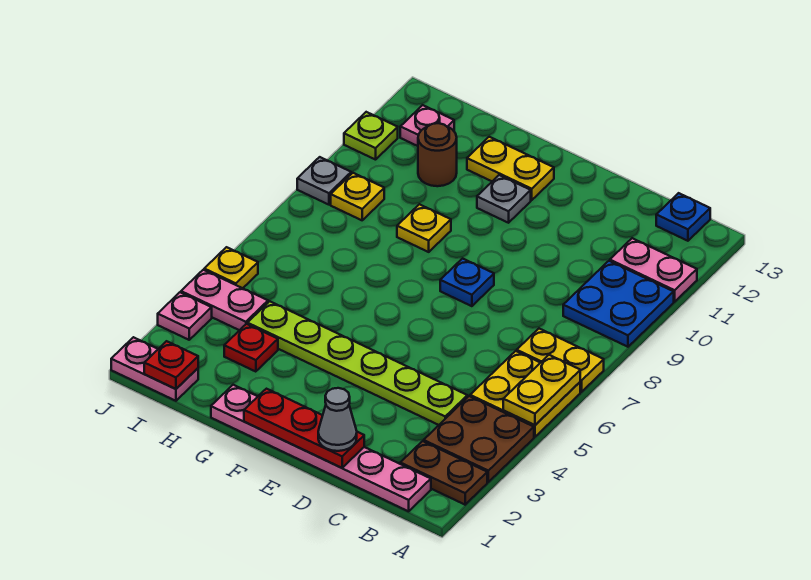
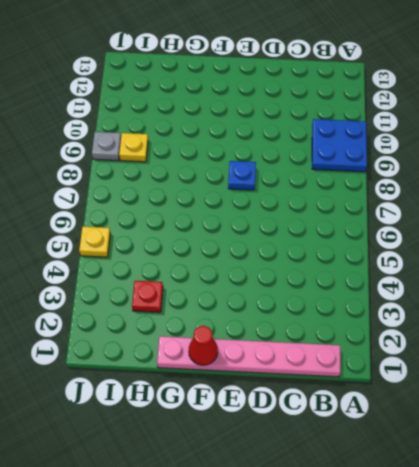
red cone F1 level 2 -> red plate D1:F1 level 2
none -> brown plate A2:B2 level 1
none -> brown plate A3:B4 level 1
none -> yellow plate A5:B6 level 1

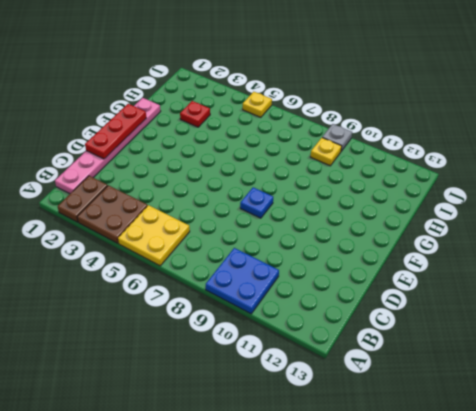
none -> yellow plate A7:B7 level 1
none -> pink plate A11:B11 level 1
none -> blue plate B13 level 1

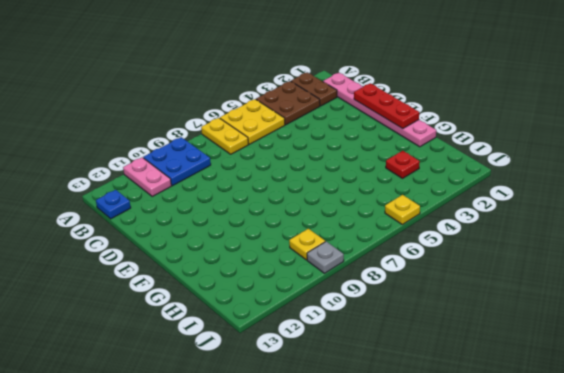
none -> lime plate C4:H4 level 1
none -> blue plate E8 level 1
none -> grey plate F11 level 1

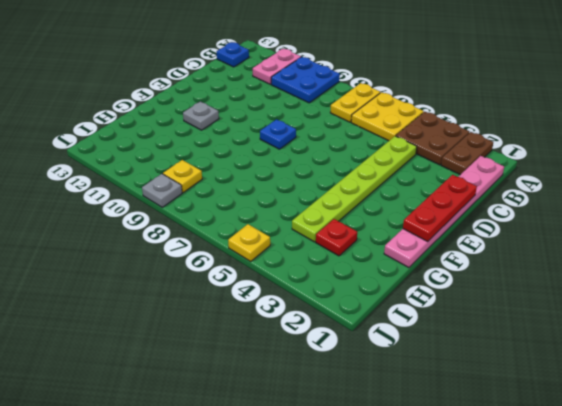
none -> yellow plate F12:G12 level 1
none -> yellow plate G9 level 1
none -> brown round brick H11 level 1

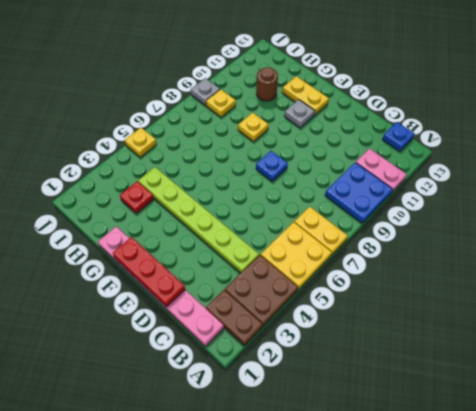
none -> pink plate I1:J1 level 1
none -> pink plate I4:J4 level 1
none -> pink plate I12 level 1

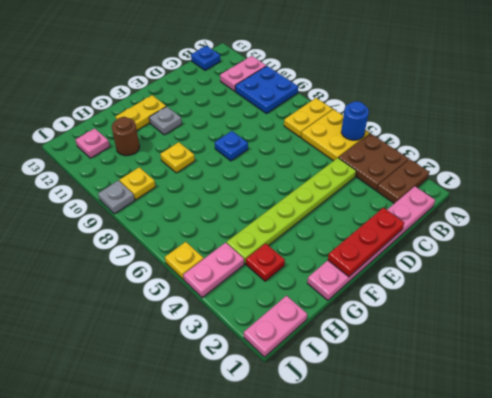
blue round brick A5 level 2 -> yellow plate A5:A6 level 2
none -> pink plate J3 level 1
none -> lime plate J11 level 1
none -> red plate I1 level 2

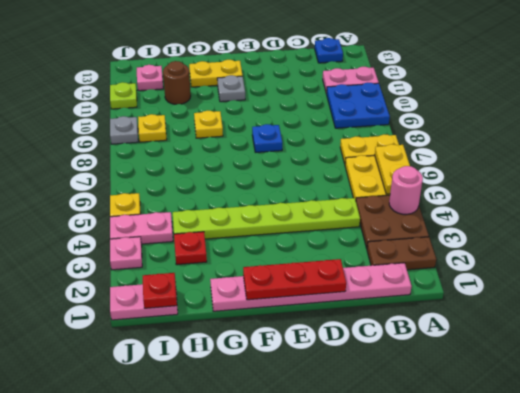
pink round brick A4 level 2 -> none
none -> grey cone D1 level 3

